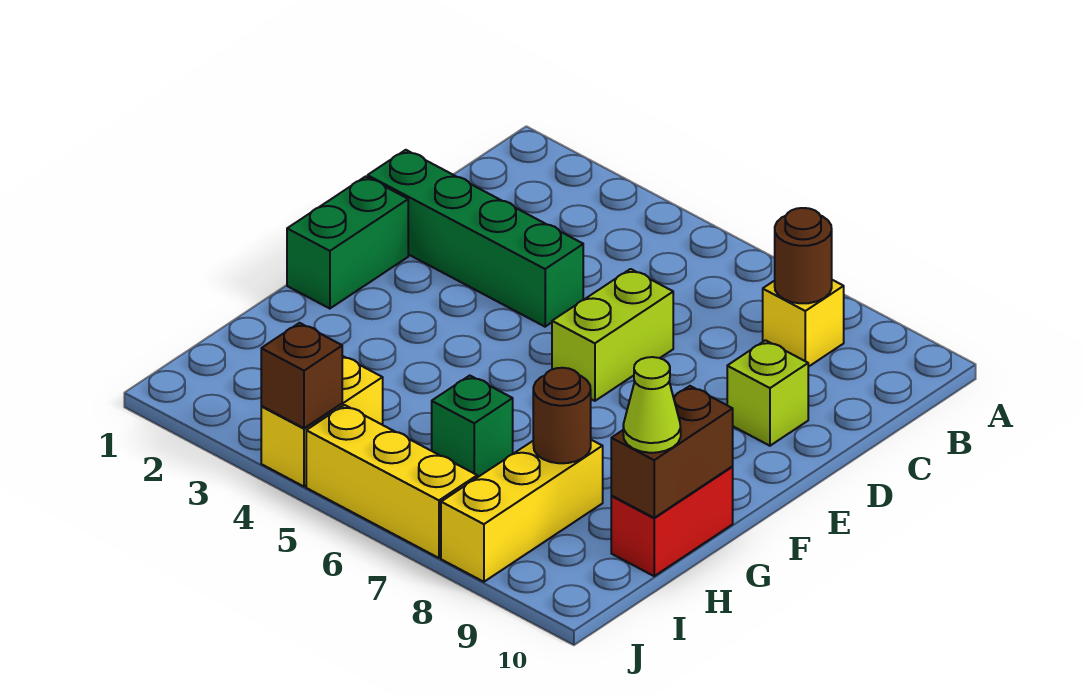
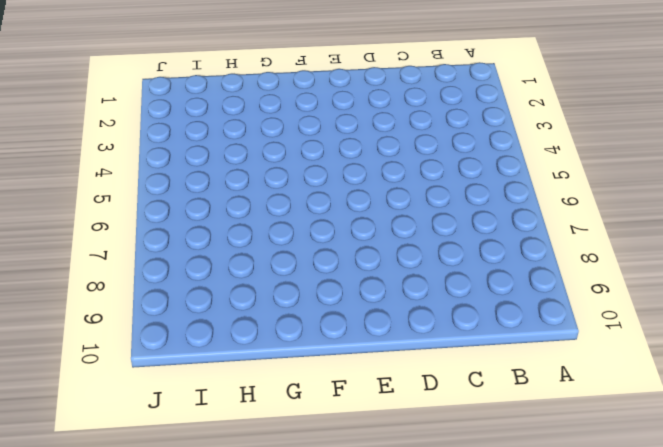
none -> yellow brick B8 level 1
none -> green brick D1:D4 level 1
none -> lime brick D6:E6 level 1

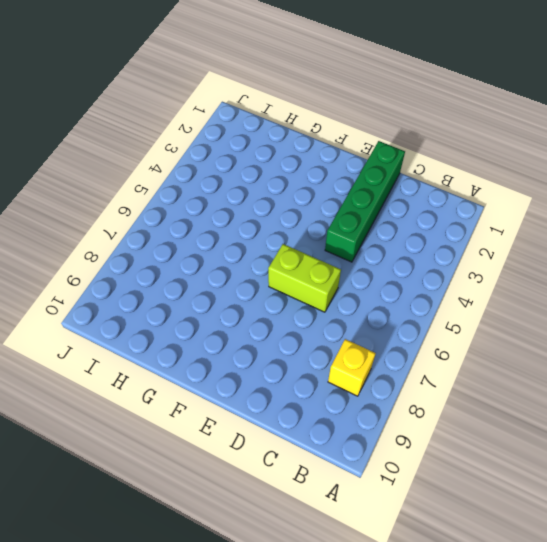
none -> lime brick D9 level 1
none -> green brick E1:F1 level 1
none -> red brick G10:H10 level 1

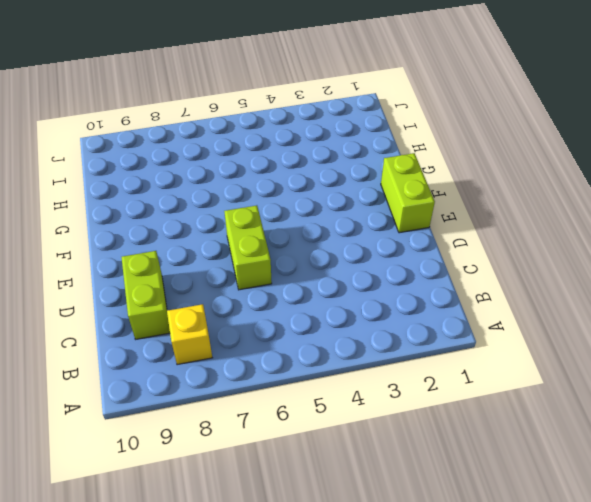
lime brick C9:D9 level 1 -> lime brick D9 level 1
lime brick E1:F1 level 1 -> green brick E1:F1 level 1
none -> green brick D1:D4 level 1
none -> red brick G10:H10 level 1
none -> green brick H6 level 1

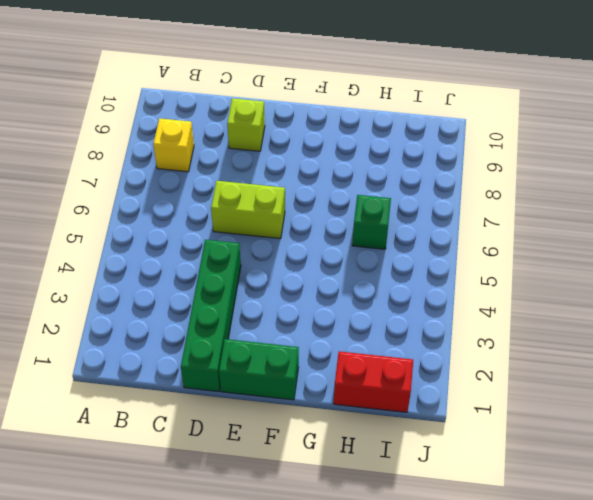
red brick H1:I1 level 1 -> red brick G10:H10 level 1
none -> yellow brick H8:J8 level 1
none -> yellow brick I4:J4 level 1
none -> yellow brick J5:J7 level 1

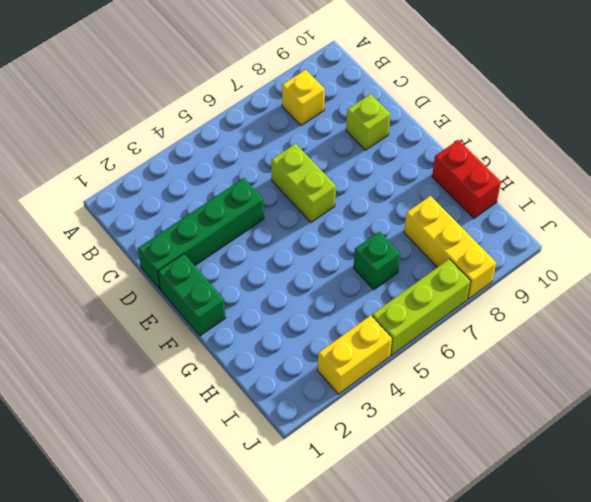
yellow brick J3:J4 level 1 -> yellow brick I4:J4 level 1
lime brick J5:J7 level 1 -> yellow brick J5:J7 level 1
none -> brown round brick B8 level 2
none -> brown brick G10:H10 level 2
none -> brown round brick H8 level 2

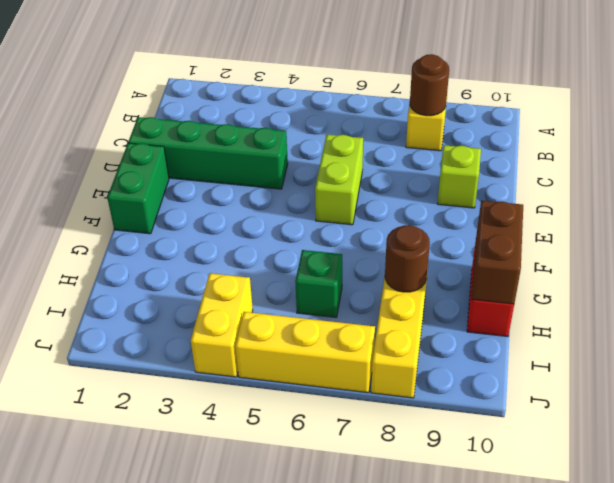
none -> brown brick J4 level 2
none -> lime cone H10 level 3

